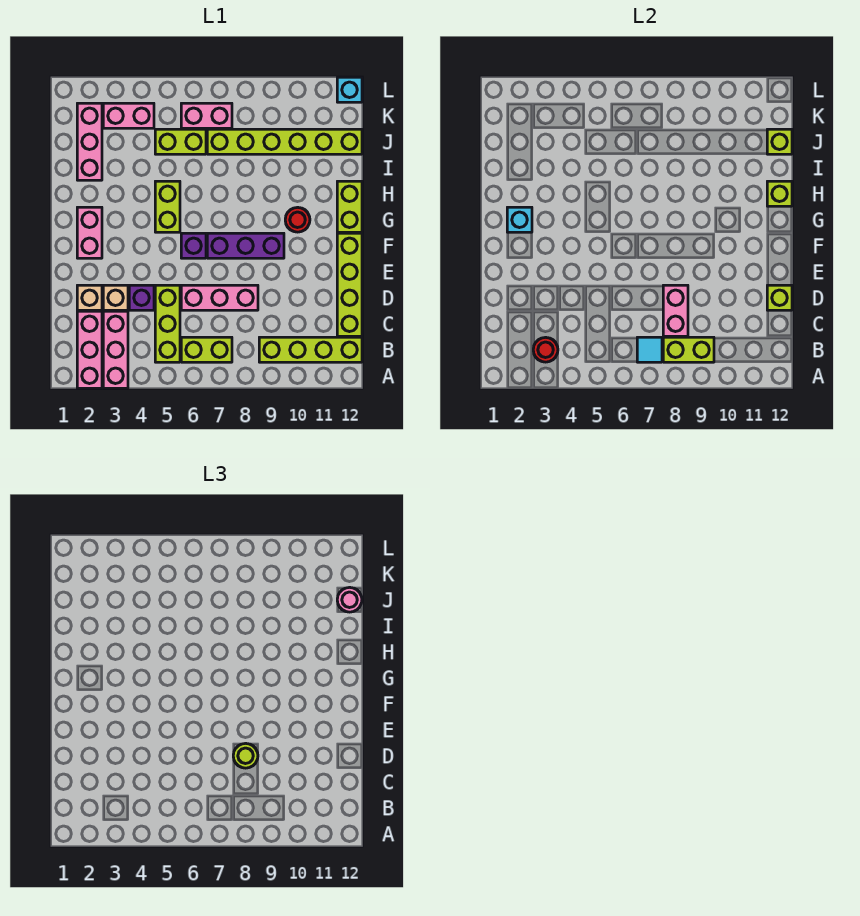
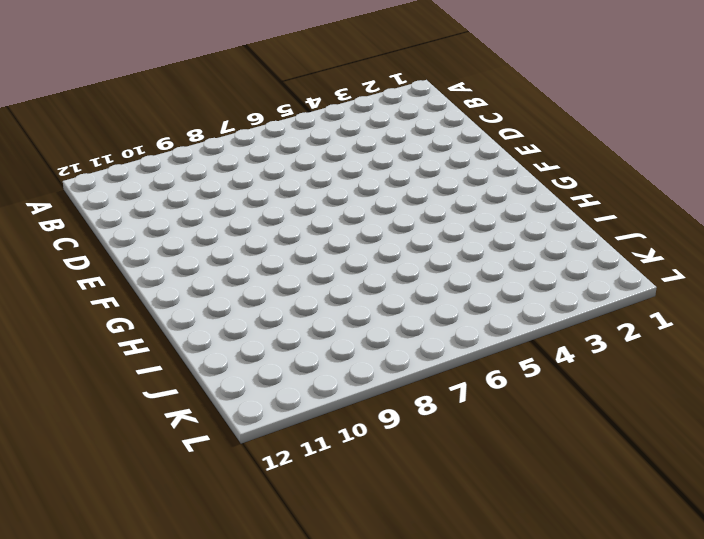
none -> pink brick A2:C2 level 1
none -> pink brick A3:C3 level 1
none -> lime brick B5:D5 level 1
none -> lime brick B6:B7 level 1

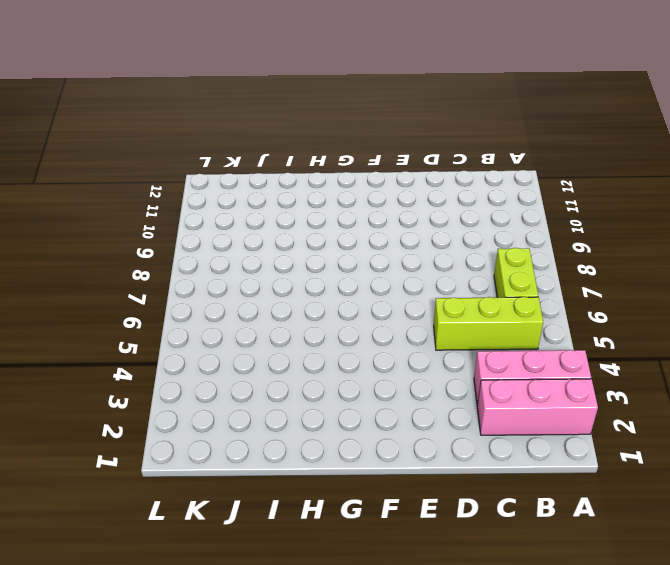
none -> lime brick B9:B12 level 1
none -> lime brick C12:F12 level 1
none -> tan brick D2 level 1
none -> tan brick D3 level 1

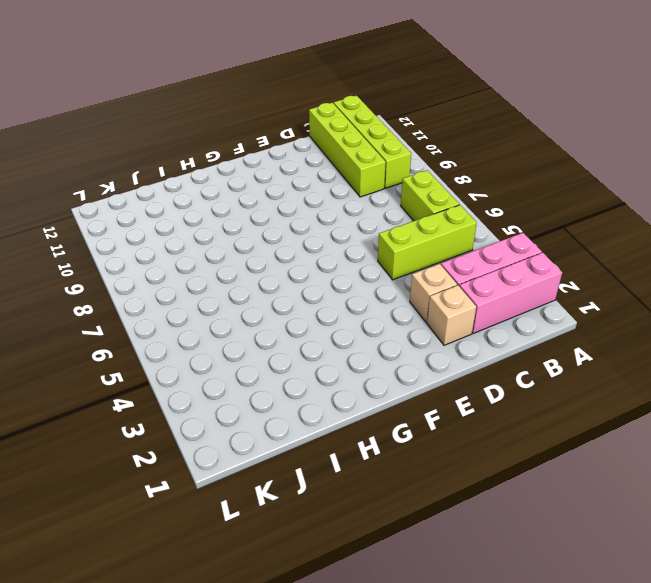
lime brick C9:C12 level 1 -> lime brick C12:F12 level 1
none -> purple brick D4 level 1
none -> pink brick D6:D8 level 1
none -> pink brick F2:G2 level 1
none -> purple brick F6 level 1

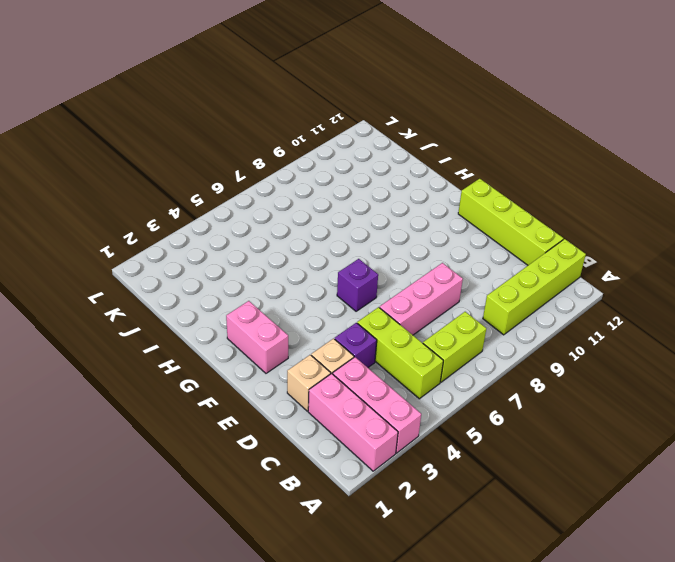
none -> purple brick F7:F9 level 1
none -> lime brick G5:H5 level 1
none -> red round brick G10 level 1
none -> lime brick G12:H12 level 1

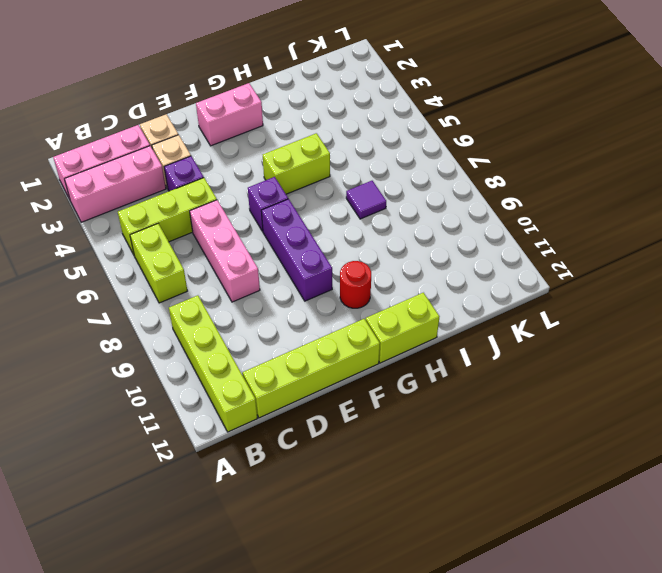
purple tile I7 level 1 -> none
none -> pink brick I2:K2 level 1
none -> lime brick J5:J6 level 1
none -> lime brick J7:J12 level 1
none -> pink brick K3:K4 level 1

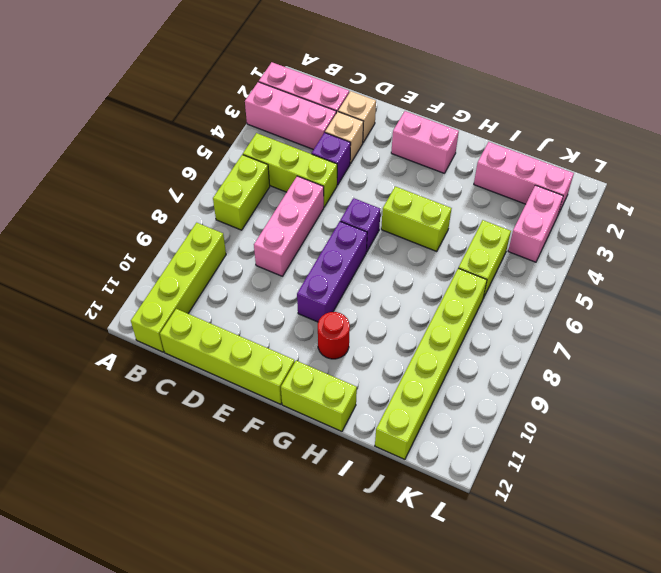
none -> pink brick K6:K7 level 1
none -> cyan brick L12 level 1
none -> red round brick B3 level 2
none -> cyan tile B7 level 2

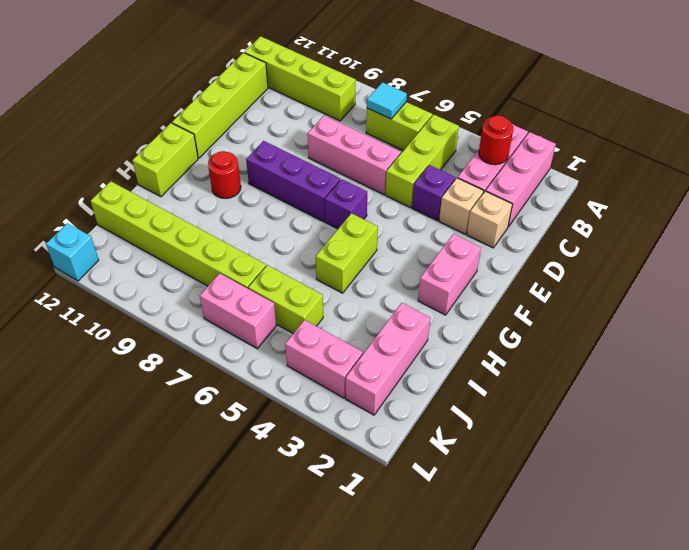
none -> lime brick B8:B9 level 2
none -> pink brick C8:D8 level 2
none -> lime brick D12 level 2
none -> cyan brick G2 level 2

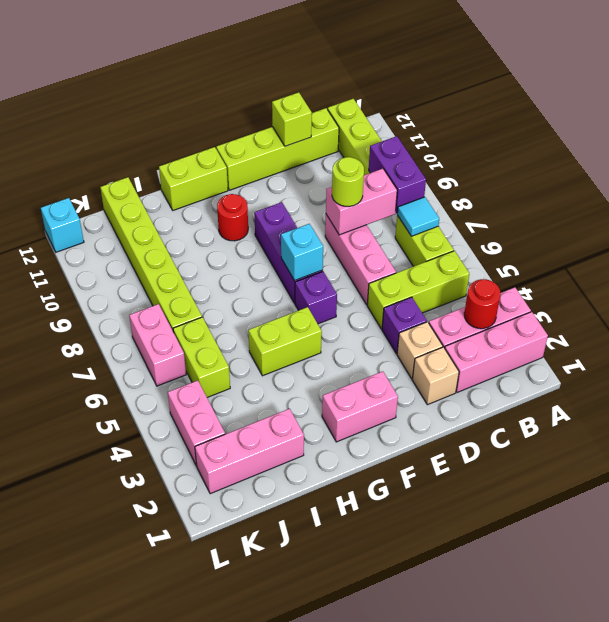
purple brick B8:B9 level 2 -> lime brick B8:B9 level 2
cyan brick F7 level 2 -> cyan brick G2 level 2
none -> lime brick H12 level 2
none -> lime brick J12 level 2
none -> pink round brick J12 level 3

